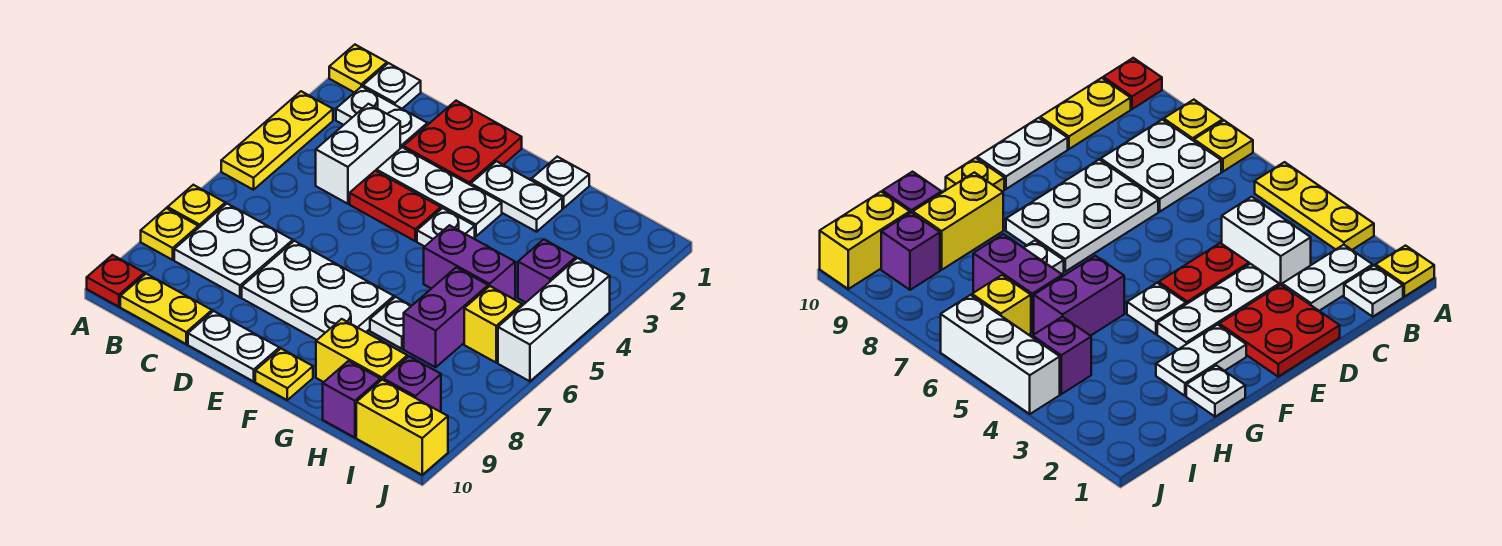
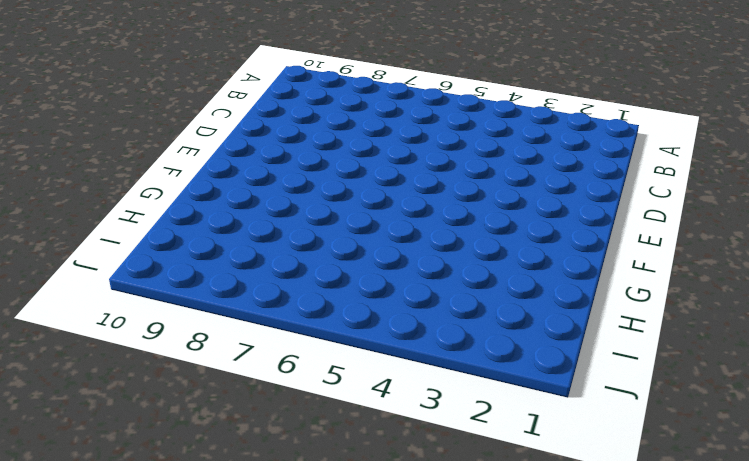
none -> yellow plate A1 level 1
none -> yellow plate A3:A5 level 1
none -> yellow plate A7 level 1

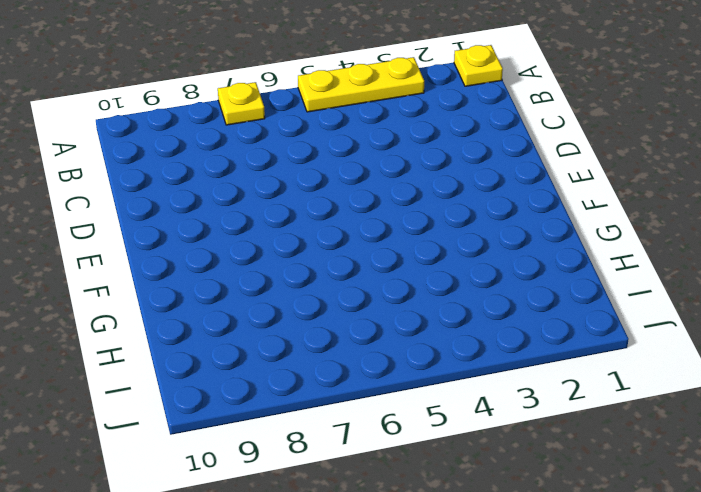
none -> yellow plate A8 level 1
none -> red plate A10 level 1
none -> white plate B1 level 1

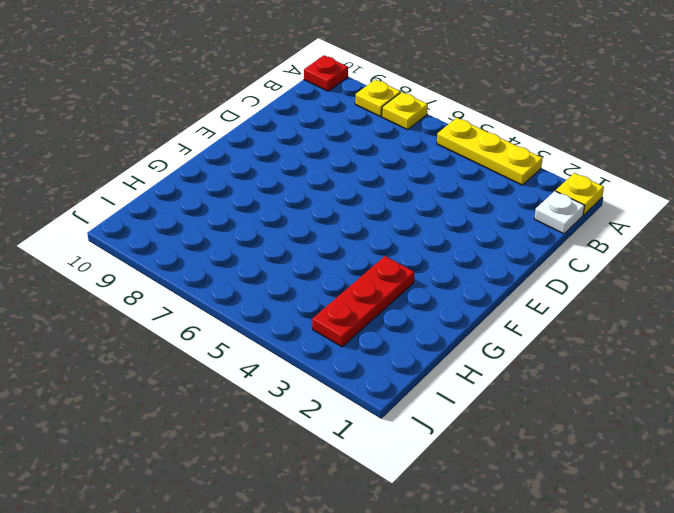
red plate G3:I3 level 1 -> none
none -> white plate B2:C2 level 1
none -> white plate B7:C8 level 1
none -> yellow plate B10:C10 level 1

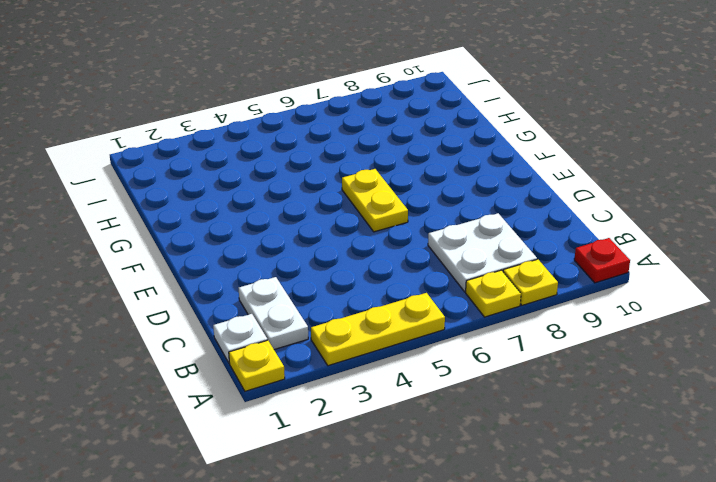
yellow plate E6:F6 level 1 -> yellow plate B10:C10 level 1
none -> white brick C3:C4 level 1
none -> red plate D1:E2 level 1
none -> white plate D3:F3 level 1

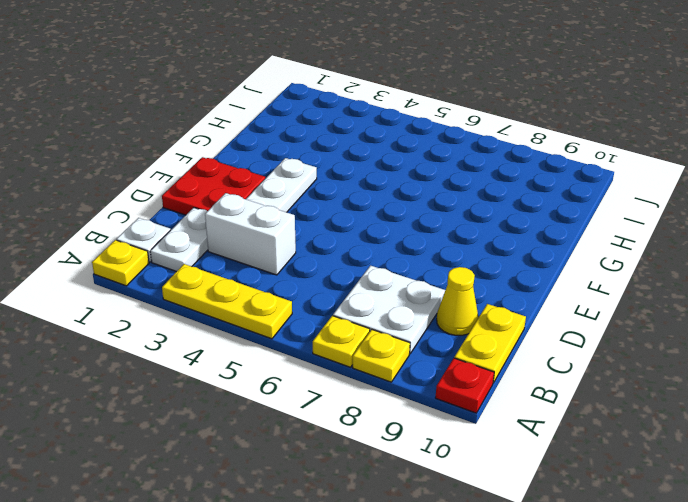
yellow cone C9 level 1 -> none
none -> red plate D4:E4 level 1
none -> white plate D7:F8 level 1
none -> white plate D10:E10 level 1

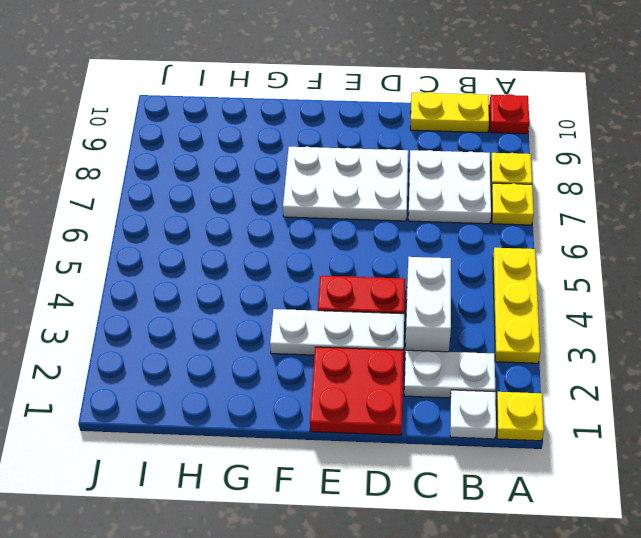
none -> white plate D10:E10 level 1
none -> white plate F2:G2 level 1
none -> white plate F4 level 1

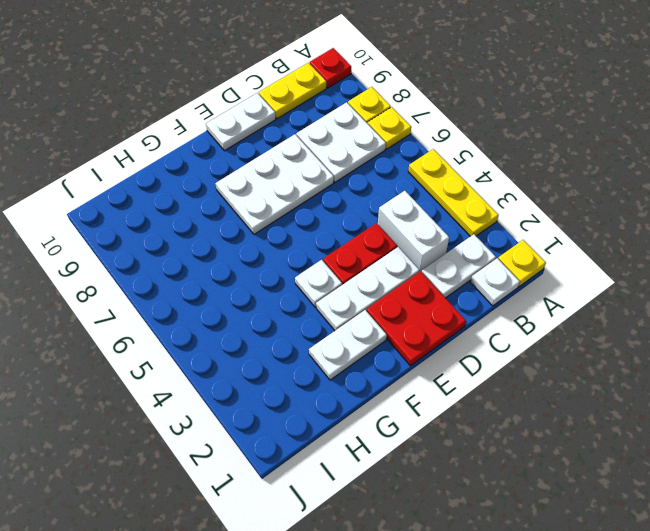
none -> yellow plate F10 level 1
none -> white plate G1 level 1
none -> purple brick G5:H5 level 1

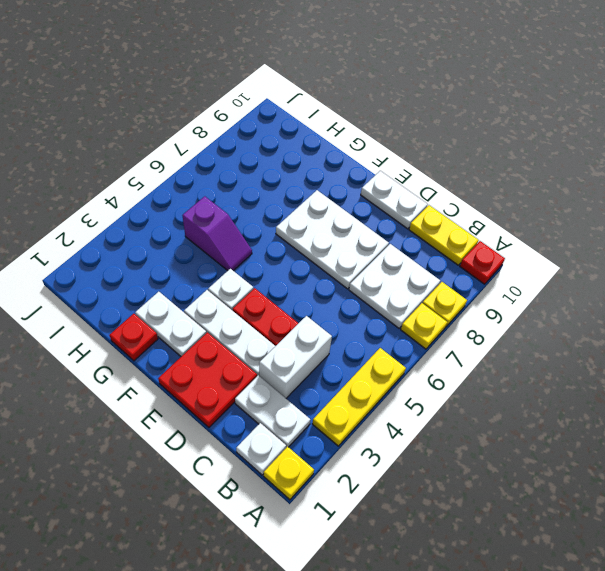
red plate G1 level 1 -> white plate G1 level 1
purple slope G5:H5 level 1 top H -> purple brick G5:H5 level 1
none -> yellow plate F10 level 1
none -> white plate G7 level 1
none -> yellow brick G9:H9 level 1

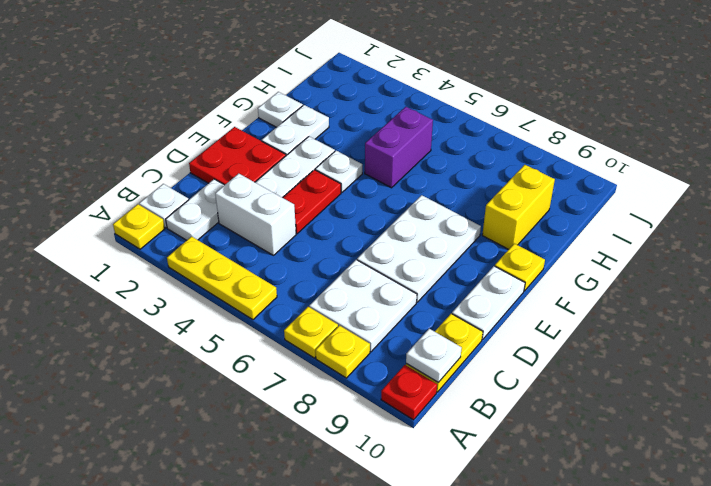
white plate B10 level 2 -> white plate G7 level 1
none -> purple brick H6:H7 level 1
none -> purple brick H10 level 1
none -> purple brick I4 level 1

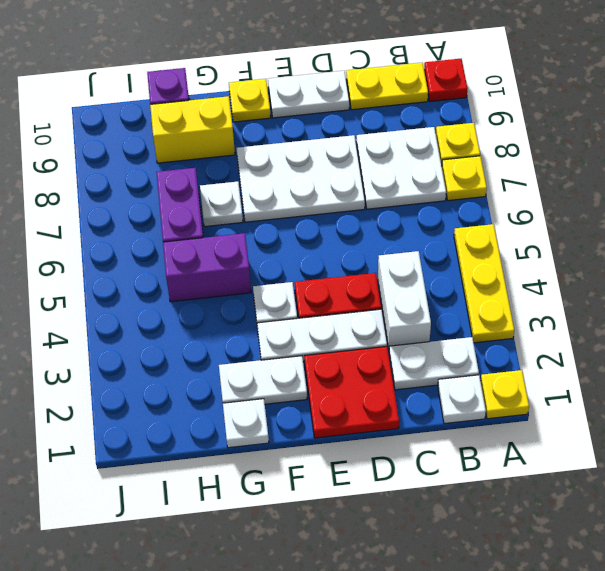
none -> purple brick I4 level 1
none -> yellow brick I6 level 1
none -> purple brick I9 level 1

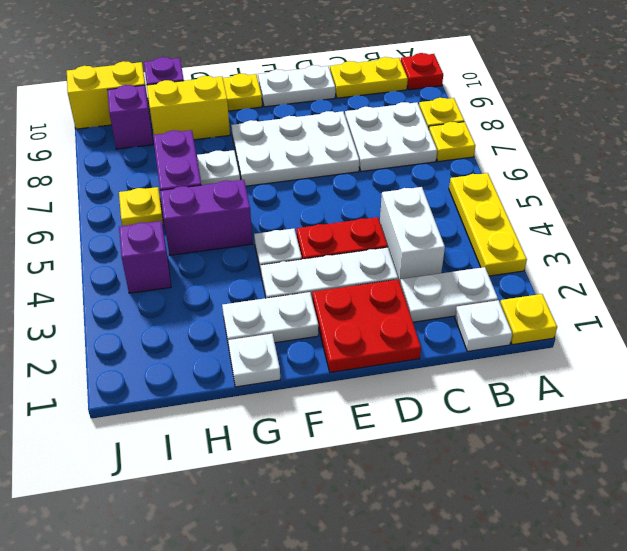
yellow plate I6 level 1 -> yellow brick I6 level 1
none -> white brick J4:J6 level 1

